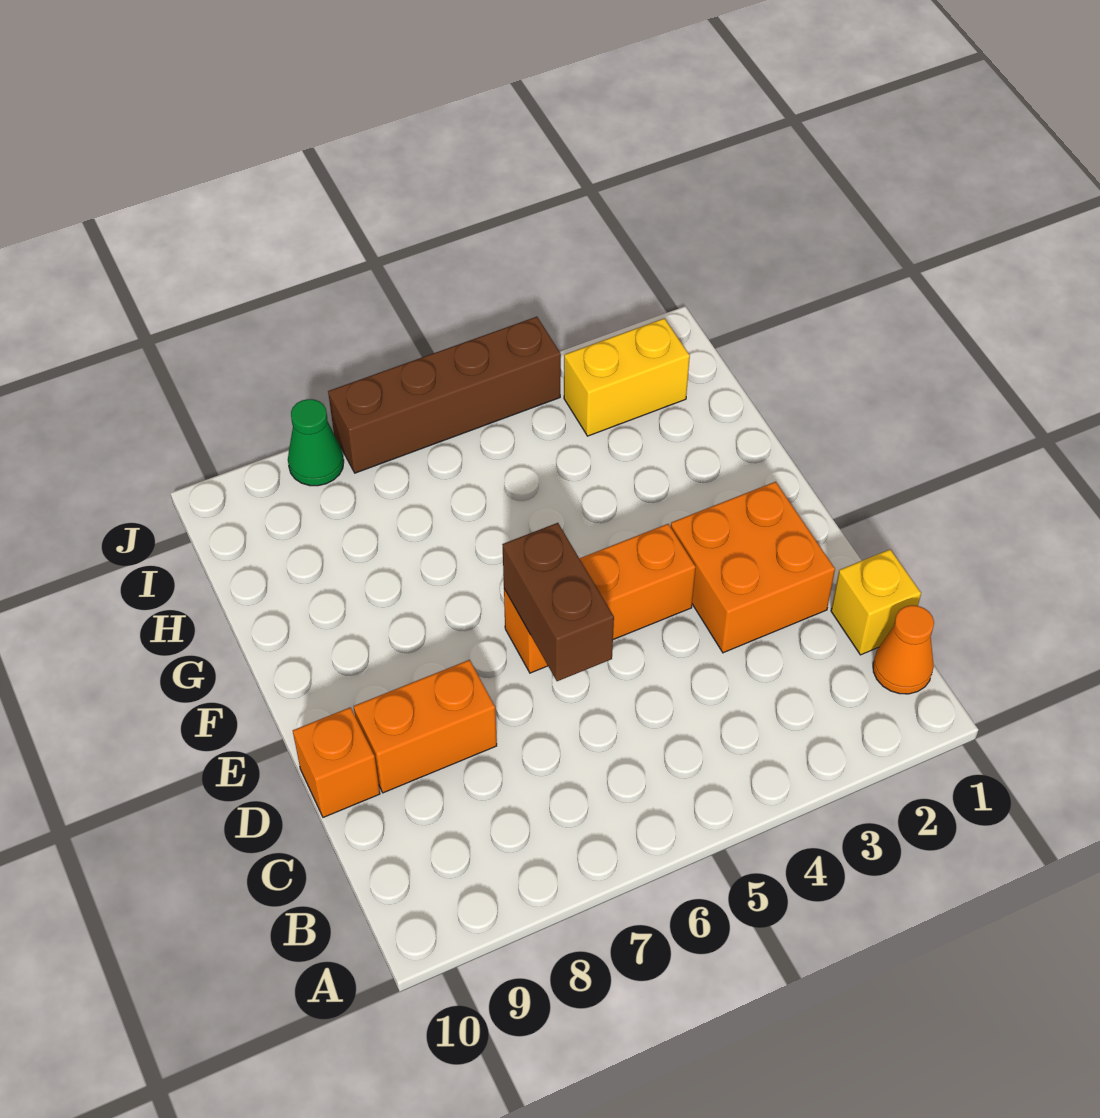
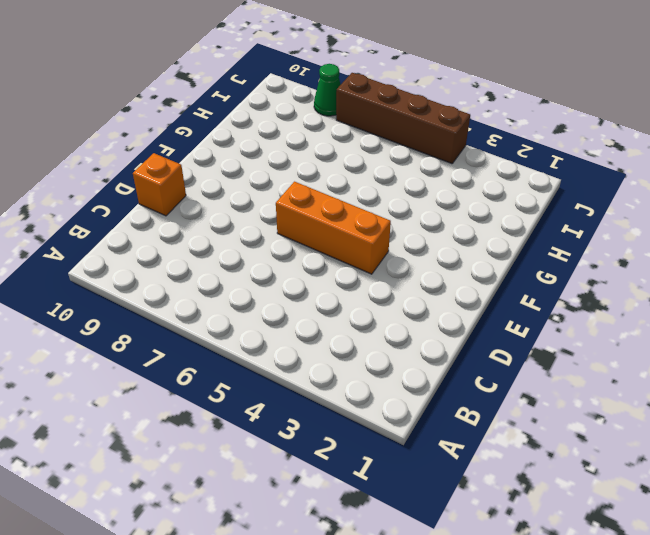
none -> orange cone B1 level 1
none -> yellow brick C1 level 1

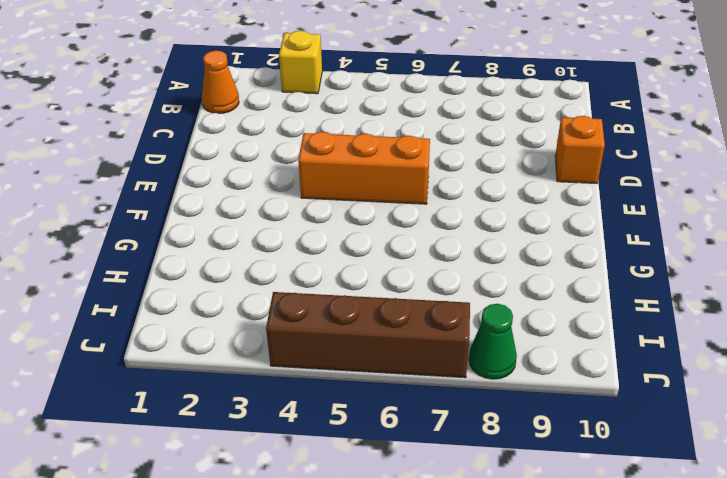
yellow brick A3 level 1 -> yellow brick C1 level 1
none -> orange brick D2:E3 level 1
none -> orange brick D8:D9 level 1

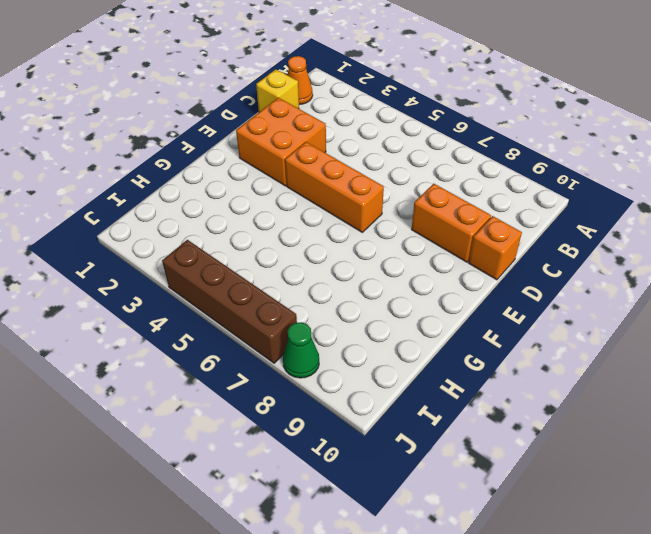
none -> yellow brick I2:I3 level 1
none -> brown brick D6:E6 level 2

